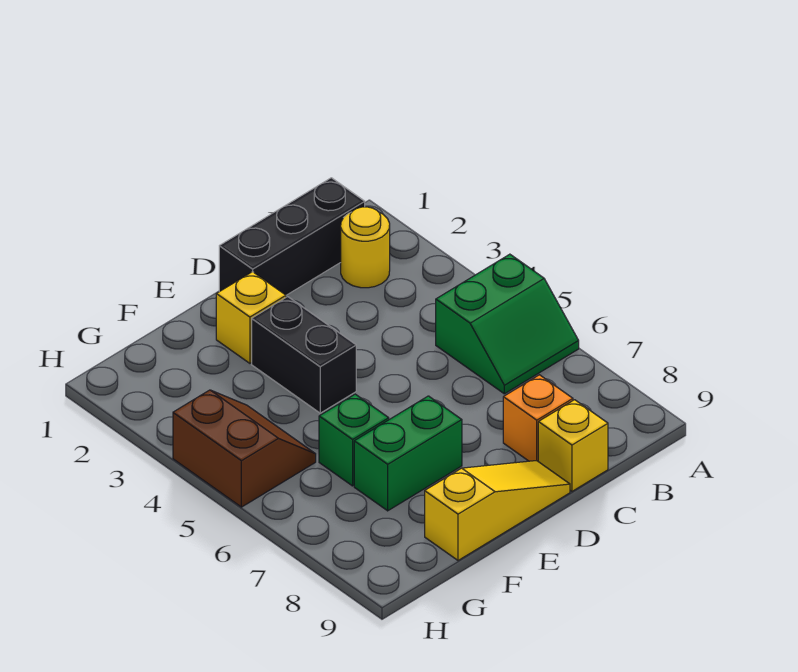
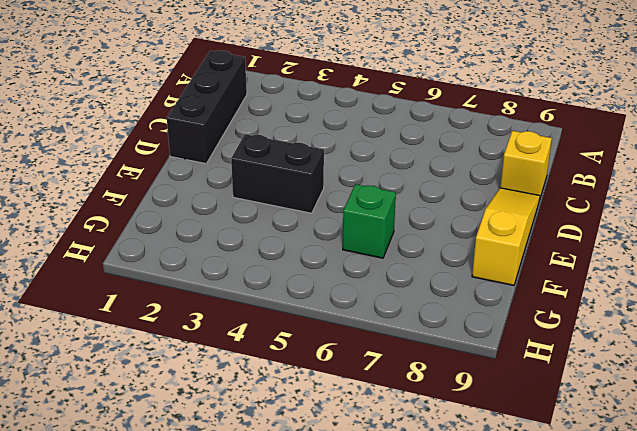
none -> green slope A5:B6 level 1 top 5
none -> yellow round brick B2 level 1

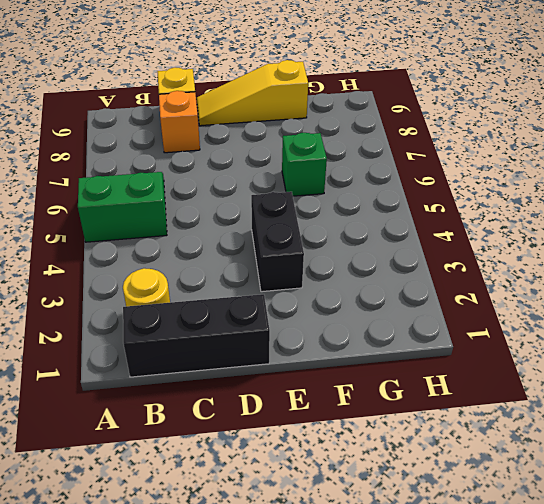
none -> yellow brick E2 level 1
none -> green brick E7:F7 level 1

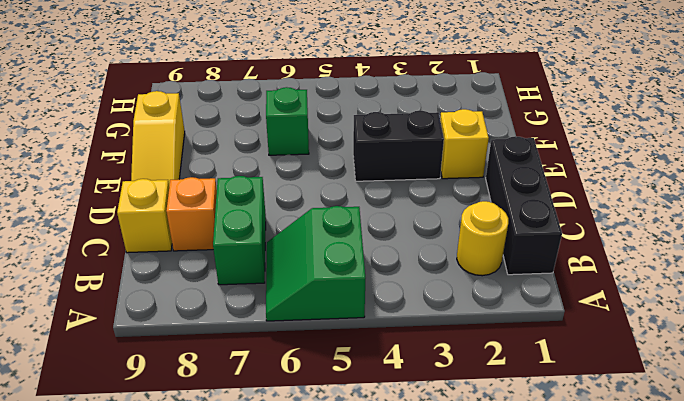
green brick B7:C7 level 1 -> green brick E7:F7 level 1
none -> brown slope G4:H5 level 1 top H

